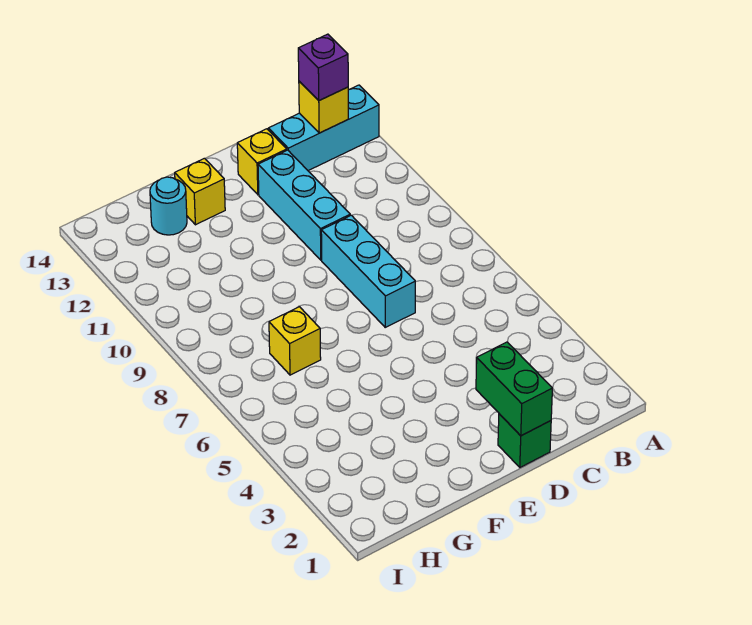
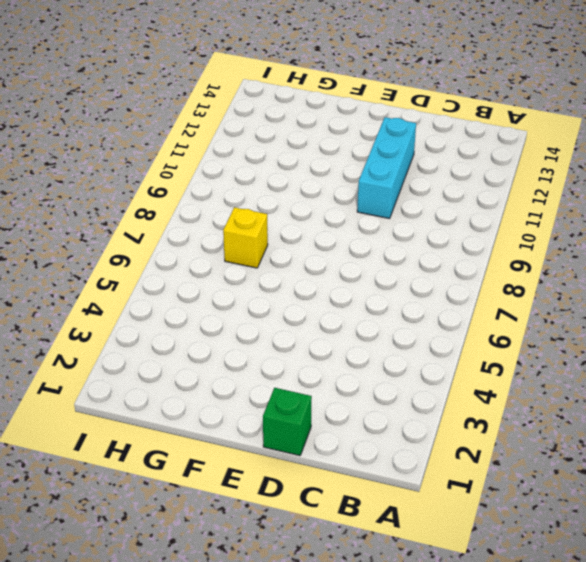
none -> cyan brick A13:C13 level 1
none -> cyan brick D7:D9 level 1

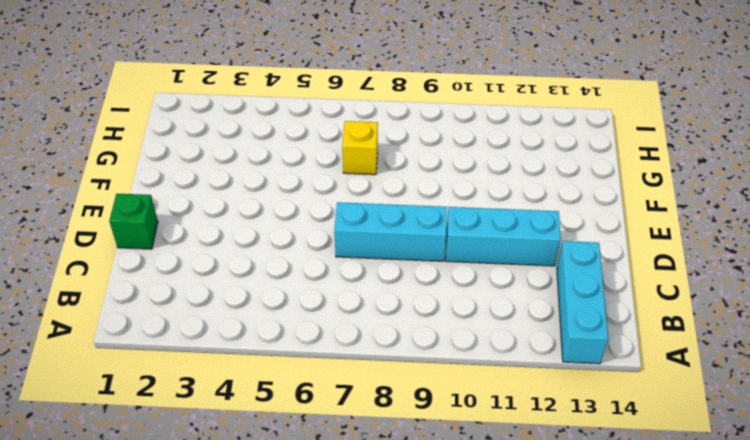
none -> yellow brick D13 level 1
none -> yellow brick F13 level 1

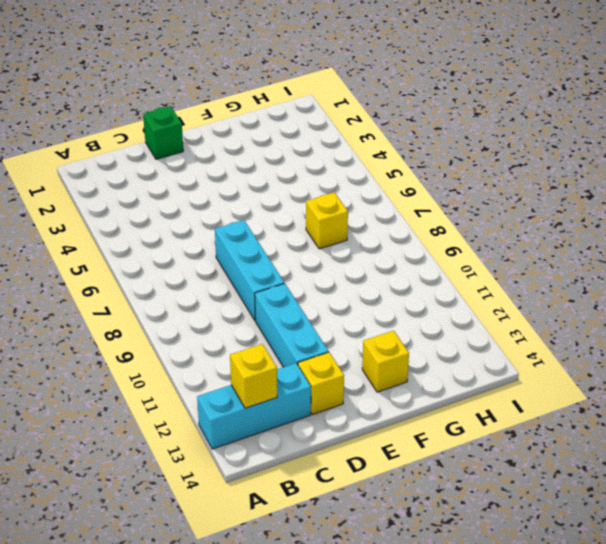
none -> cyan round brick G13 level 1
none -> green brick D1:D2 level 2

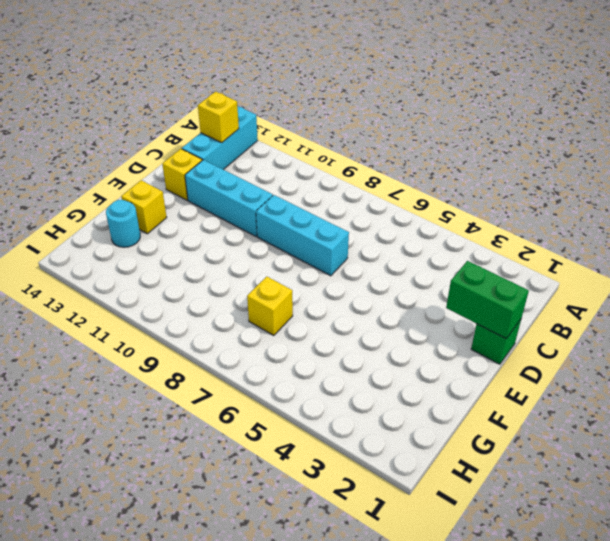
none -> purple brick B13 level 3

